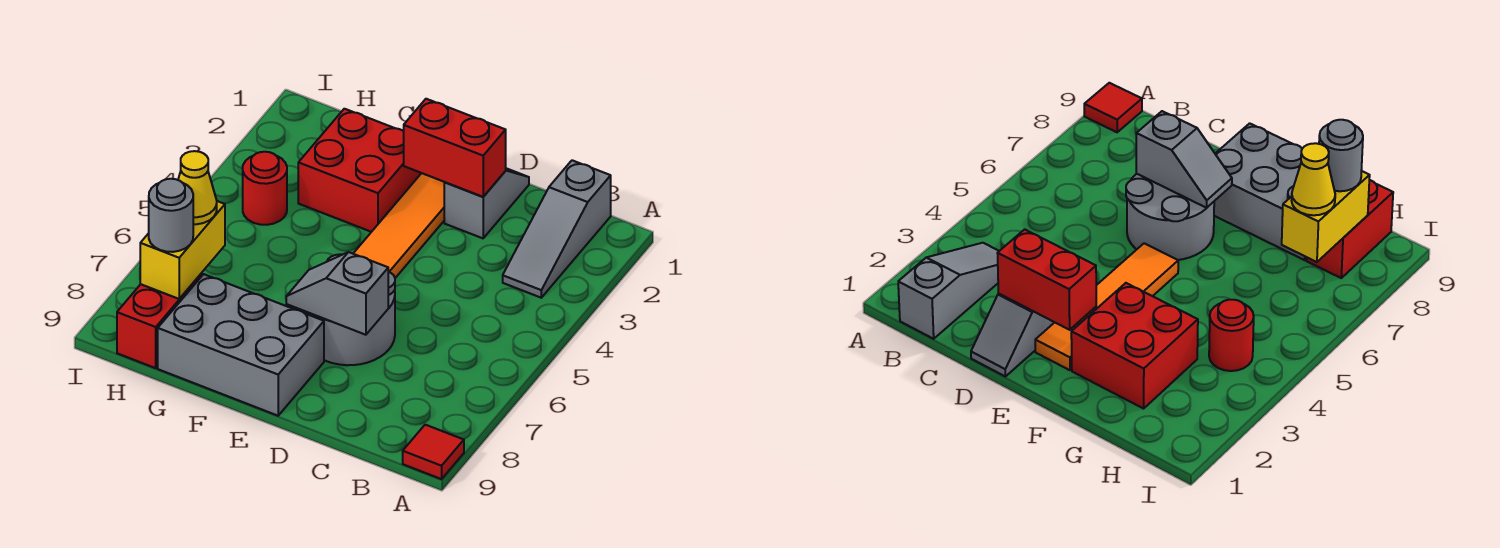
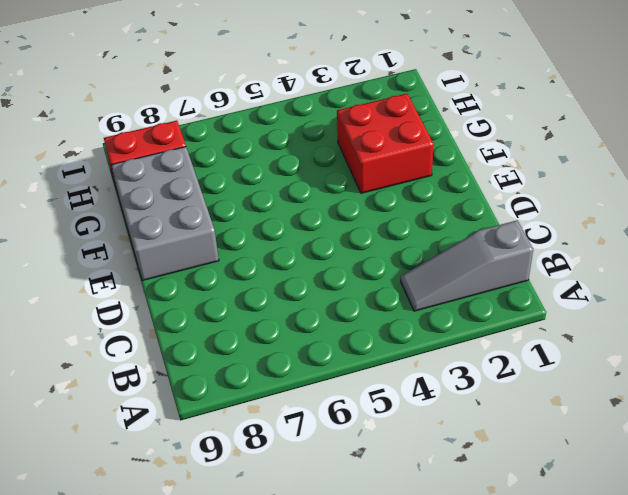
none -> red tile A9 level 1
none -> grey slope D1:D2 level 1 top 2
none -> grey round brick D6:E7 level 1

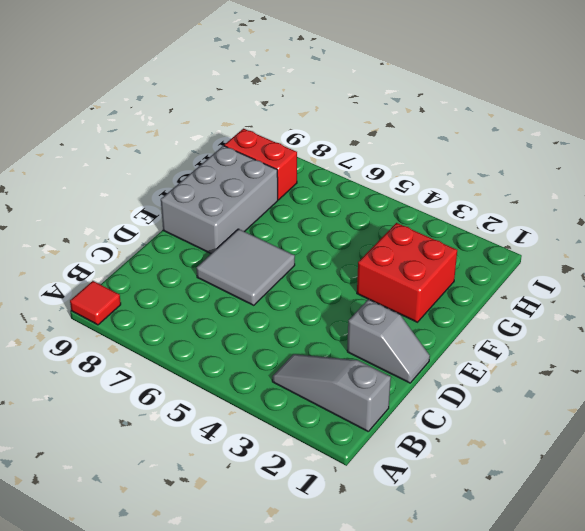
grey tile D6:E7 level 1 -> grey round brick D6:E7 level 1
none -> orange tile E2:E5 level 1
none -> red round brick H4 level 1
none -> red brick D2:E2 level 2

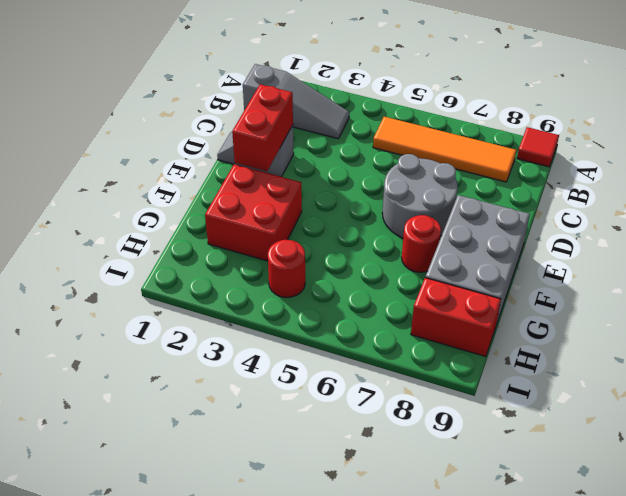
orange tile B5:B8 level 1 -> orange tile E2:E5 level 1
red round brick F7 level 1 -> none
none -> grey slope D7:E7 level 2 top D
none -> yellow brick H7:H8 level 2
none -> yellow cone H7 level 3

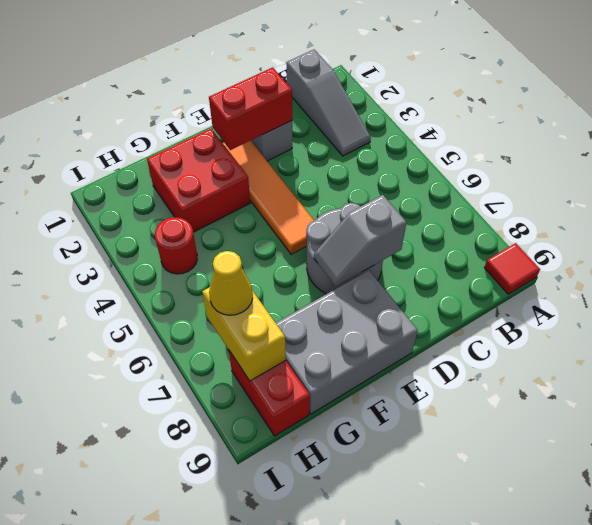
none -> grey round brick H8 level 3

